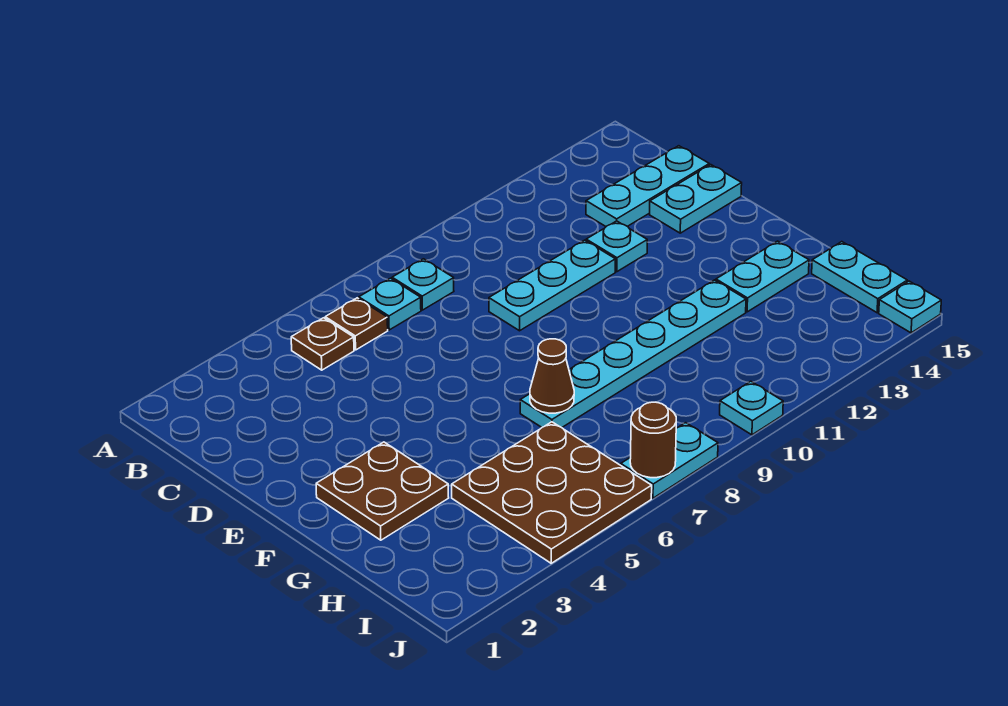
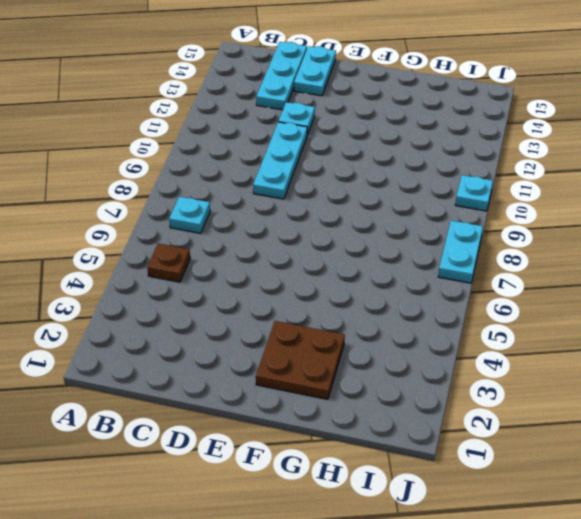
none -> brown plate B6 level 1
none -> cyan plate B8 level 1
none -> cyan plate G7:G12 level 1

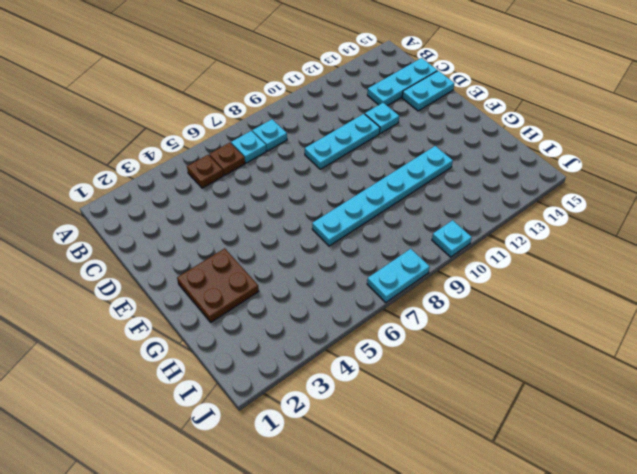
none -> cyan plate G13:G14 level 1
none -> brown plate H4:J6 level 1
none -> cyan plate H15:I15 level 1

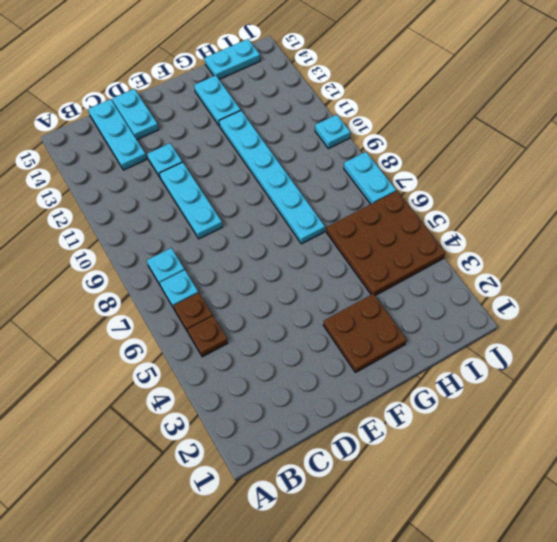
none -> cyan plate J15 level 1
none -> brown cone G7 level 2
none -> brown round brick J7 level 2

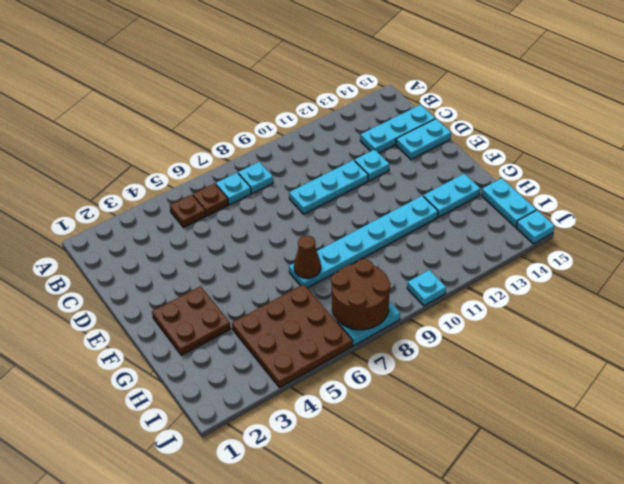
brown round brick I7:J8 level 2 -> brown round brick J7 level 2

